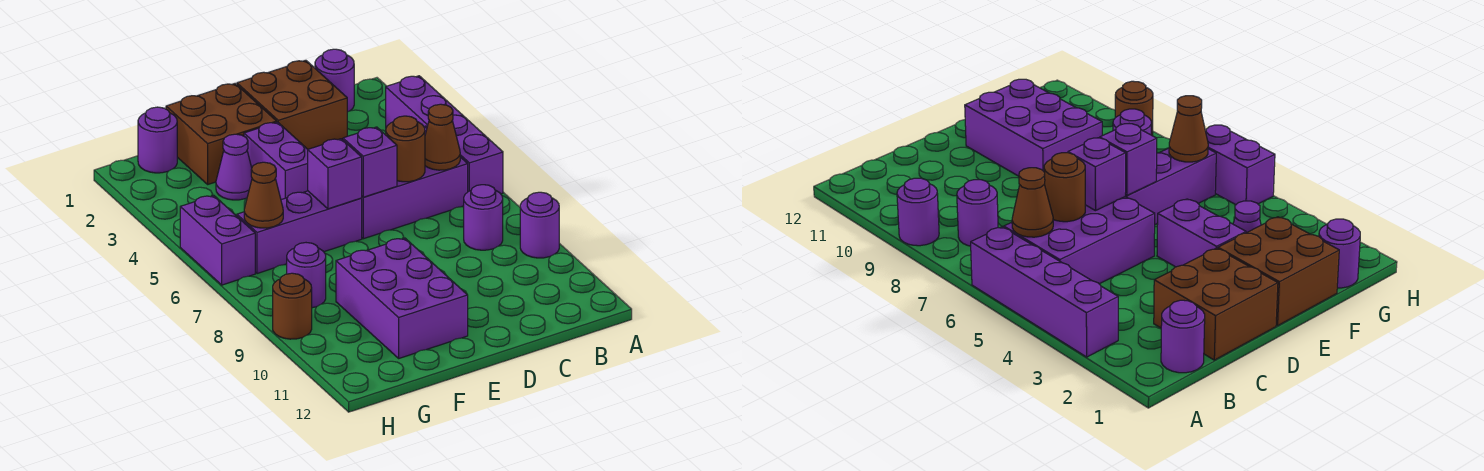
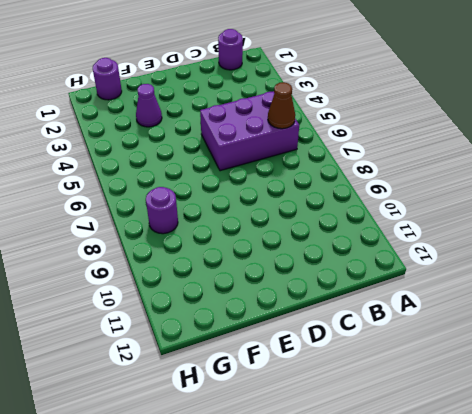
none -> purple brick A3:A6 level 1
none -> purple round brick A9 level 1
none -> purple round brick B8 level 1

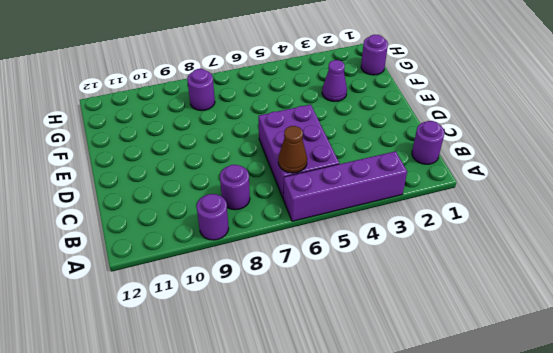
none -> brown brick C1:D2 level 1
none -> brown brick E1:F2 level 1
none -> purple brick E3:E4 level 1

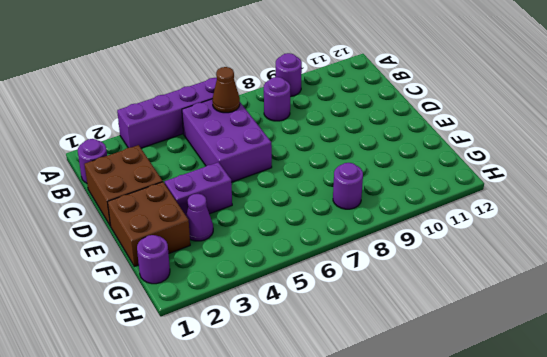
none -> purple brick E6:G6 level 1
none -> purple brick E9:F11 level 1
none -> purple brick H5:H6 level 1

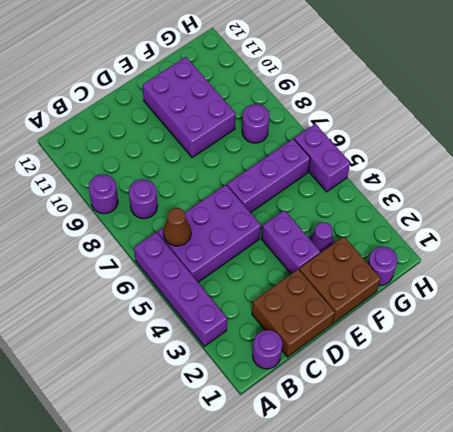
none -> brown round brick H9 level 1
none -> brown round brick C6 level 2
none -> purple brick D6 level 2

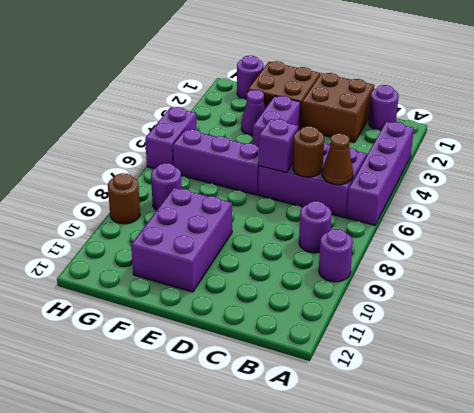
none -> purple brick E6 level 2
none -> brown cone G6 level 2

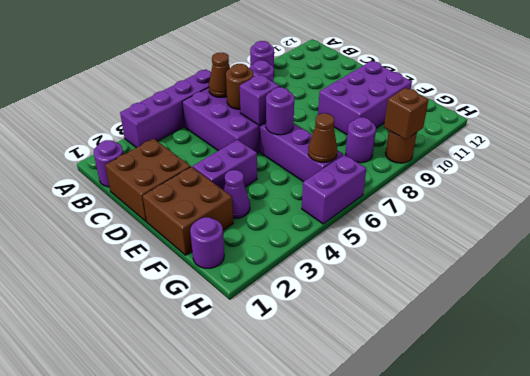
purple round brick E6 level 2 -> purple brick E6 level 2
brown brick H9 level 2 -> none

